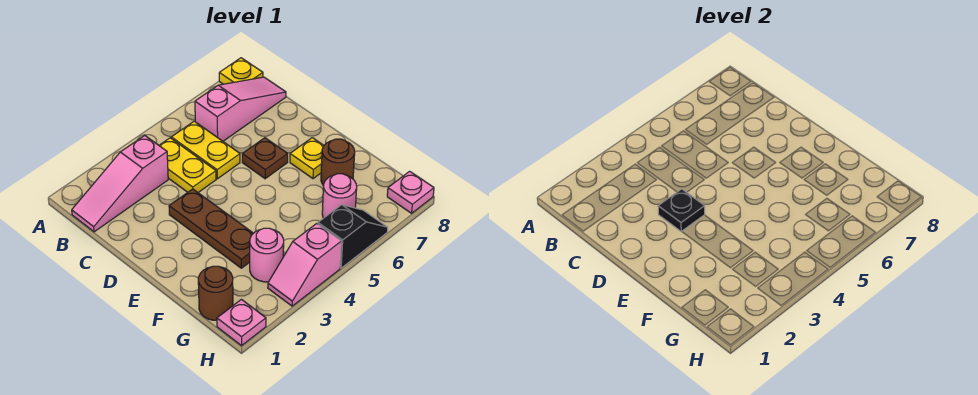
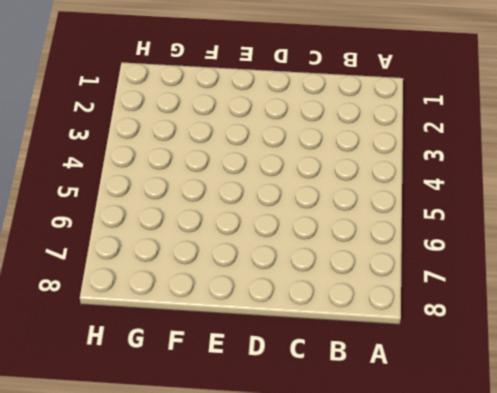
none -> yellow plate A8 level 1
none -> pink slope B1:B3 level 1 top 3
none -> yellow plate B4:C4 level 1

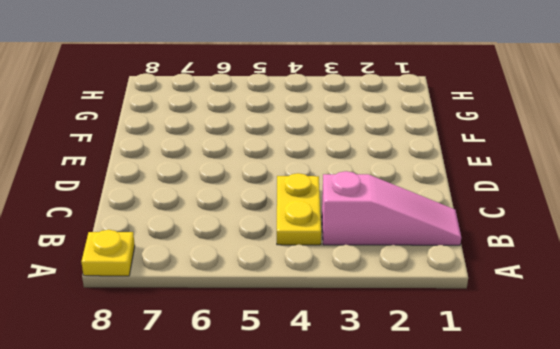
none -> yellow plate B5:C5 level 1
none -> pink slope B6:B8 level 1 top 6
none -> brown plate D3:F3 level 1

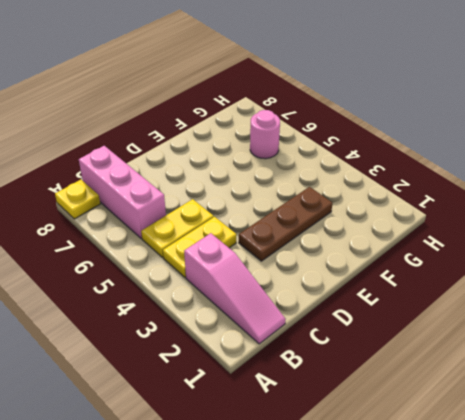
pink brick B6:B8 level 1 -> pink slope B6:B8 level 1 top 6
none -> brown plate D6 level 1
none -> yellow plate E7 level 1
none -> brown round brick F7 level 1

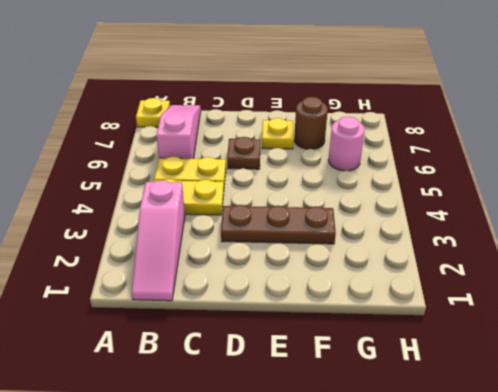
none -> brown round brick G1 level 1
none -> pink round brick G3 level 1
none -> pink plate H1 level 1

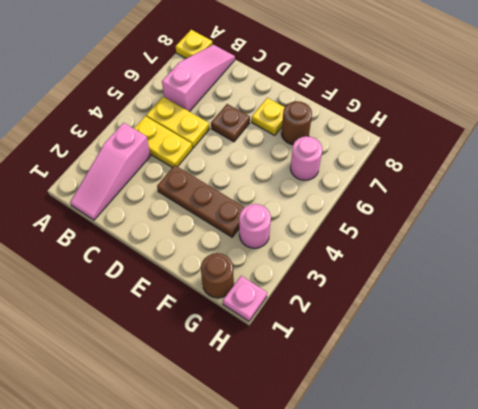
none -> pink slope H3:H4 level 1 top 4
none -> black slope H5:H6 level 1 top 5
none -> pink plate H8 level 1

